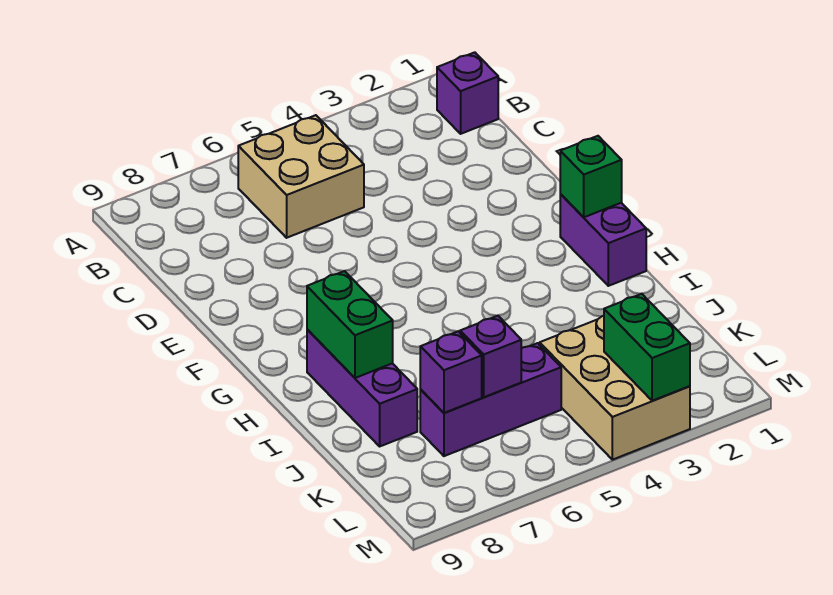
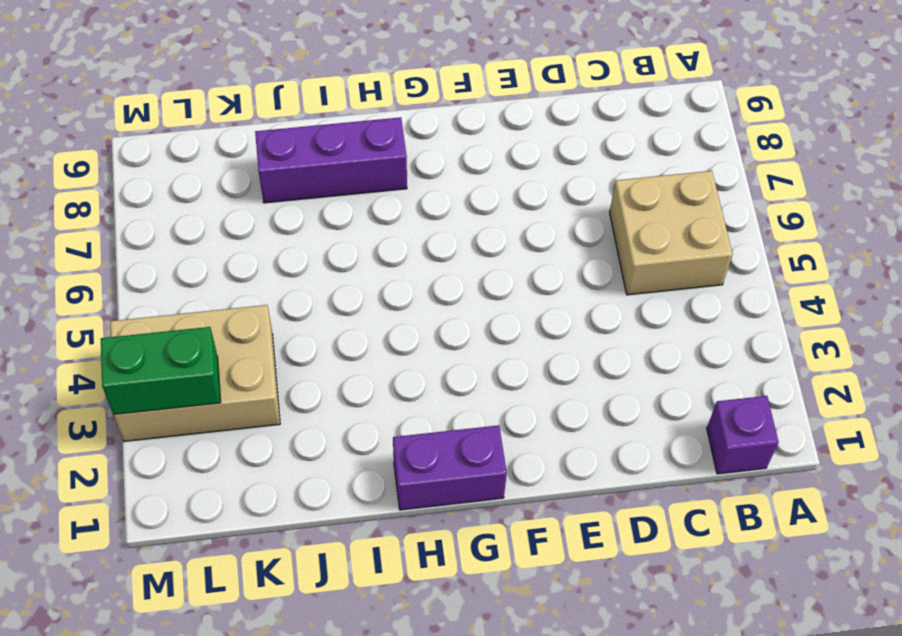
none -> purple brick K5:K7 level 1
none -> green brick G1 level 2

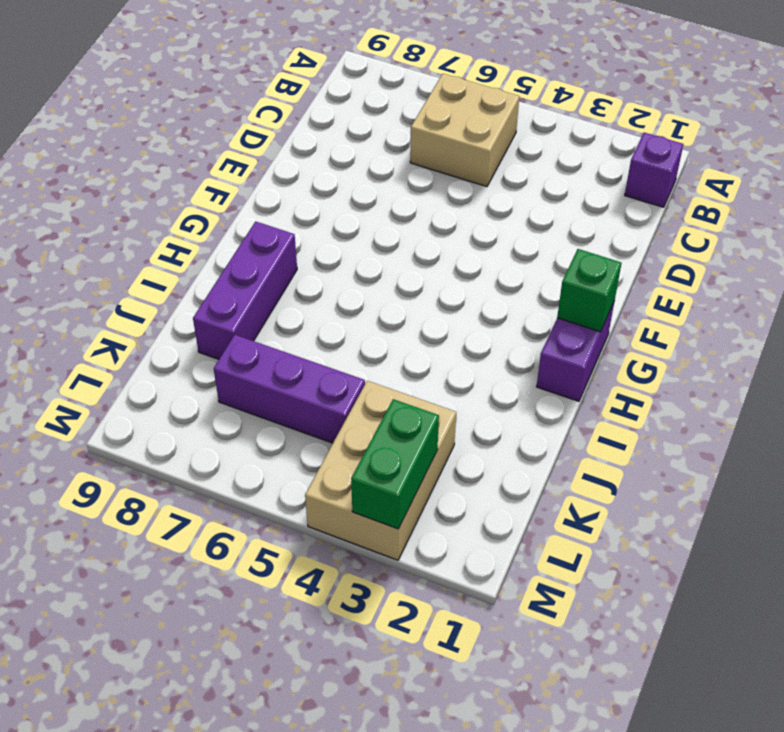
none -> green brick H8:I8 level 2
none -> purple brick K6 level 2

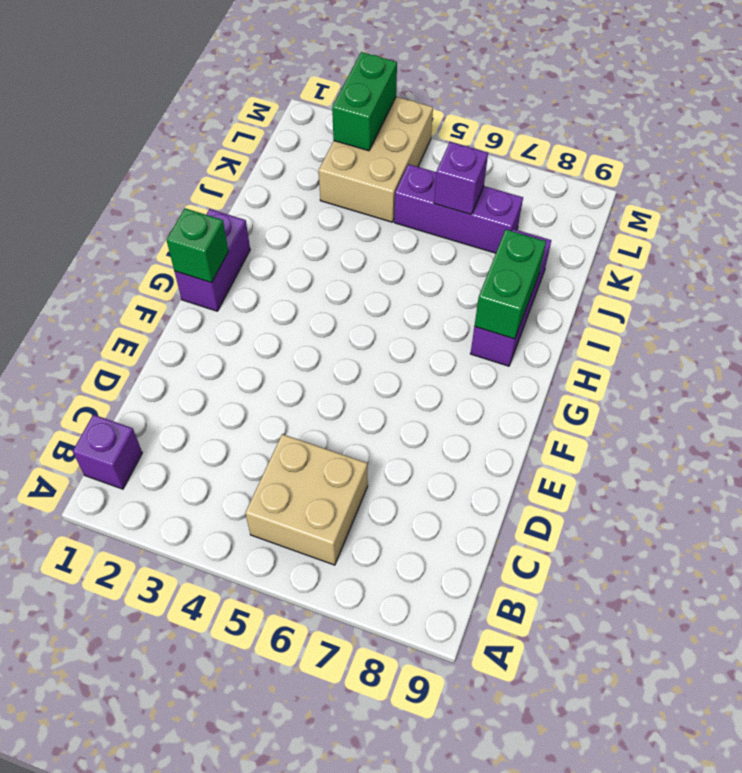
none -> purple brick K7 level 2

